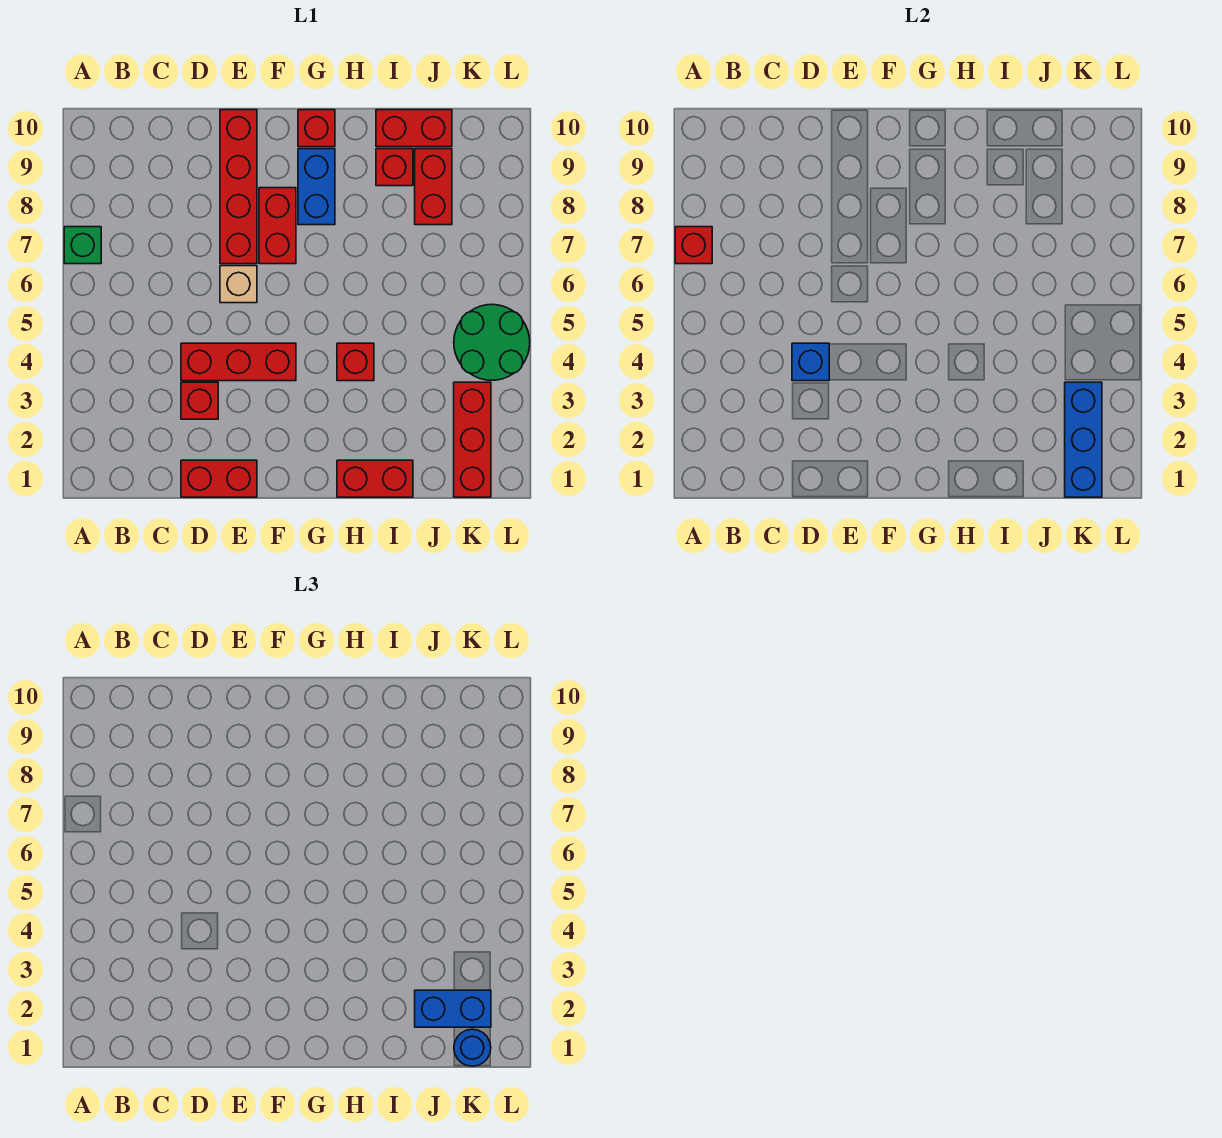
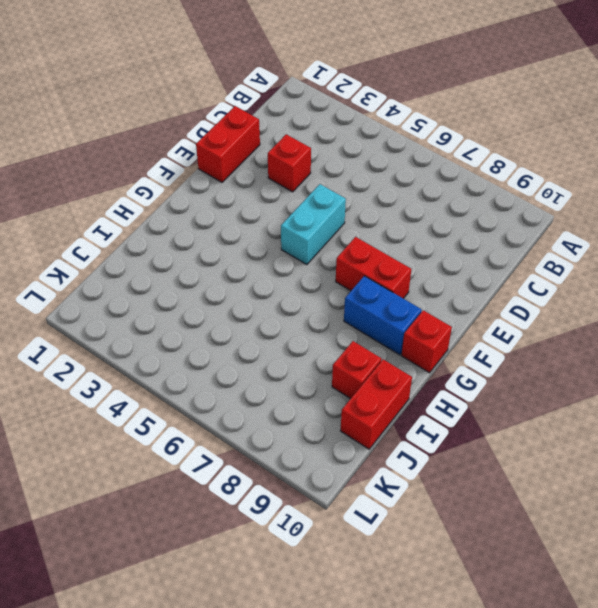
cyan brick E5:F5 level 1 -> none
none -> green brick A7 level 1
none -> red brick D4:F4 level 1
none -> tan brick E6 level 1

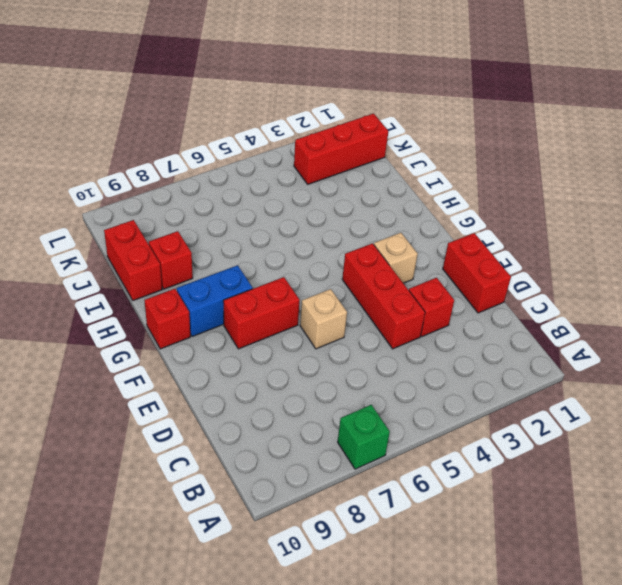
tan brick F3 level 1 -> none
none -> red brick E7:E10 level 1
none -> red brick H1:I1 level 1
none -> red brick H4 level 1

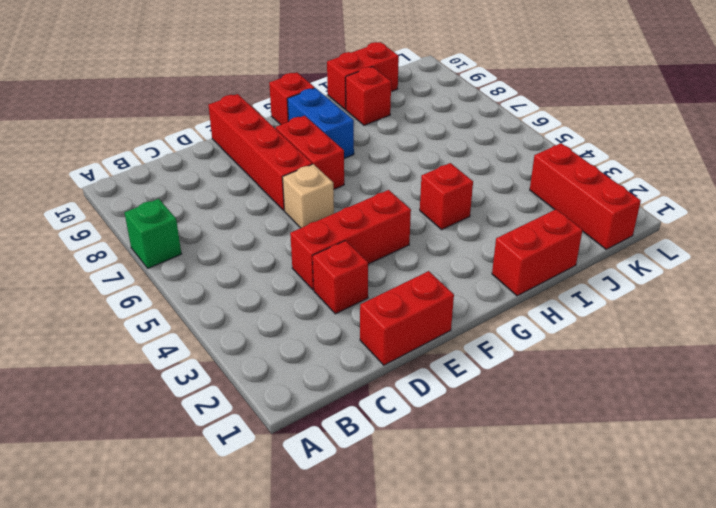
none -> red brick J8:J9 level 1
none -> green round brick K4:L5 level 1
none -> red brick A7 level 2

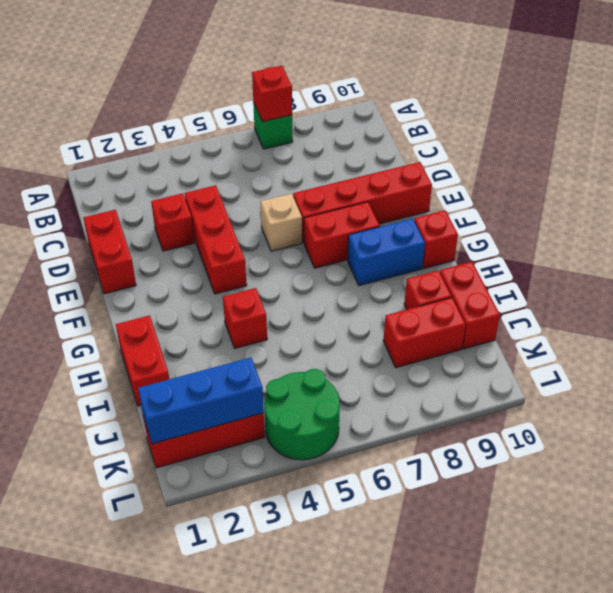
none -> blue brick D4 level 2
none -> blue brick J2:K2 level 3
none -> blue round brick K1 level 3

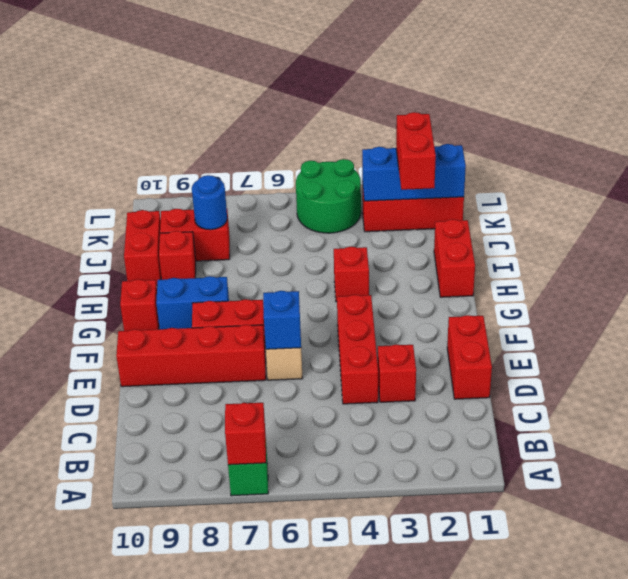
blue brick E6 level 2 -> blue brick D4 level 2
red brick J2:K2 level 3 -> blue brick J2:K2 level 3
blue round brick J8 level 2 -> blue round brick K1 level 3

